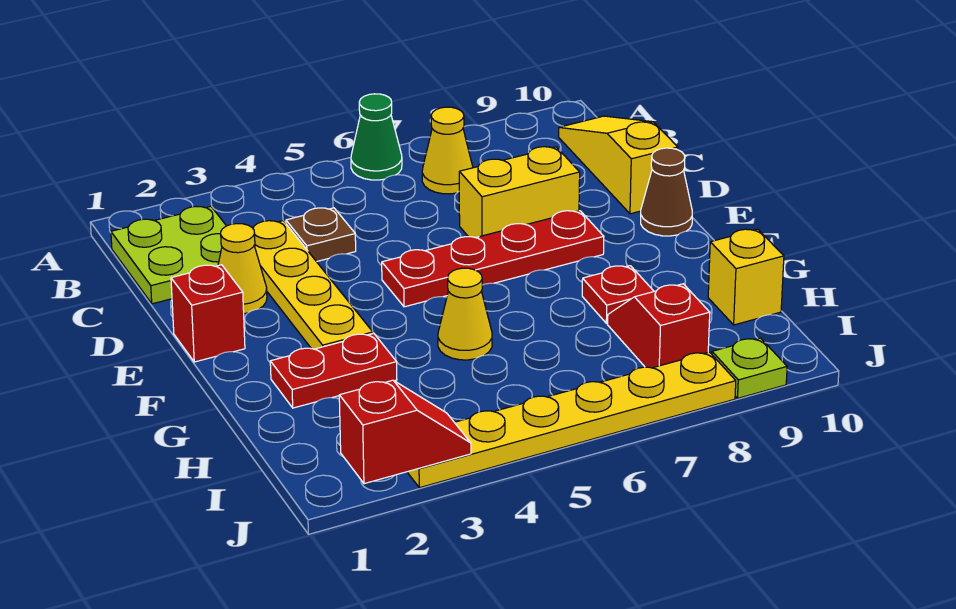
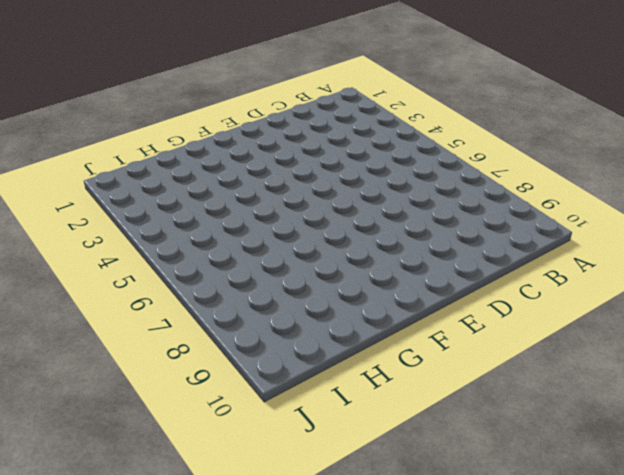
none -> green cone A6 level 1
none -> lime plate B1:C2 level 1
none -> yellow cone B7 level 1

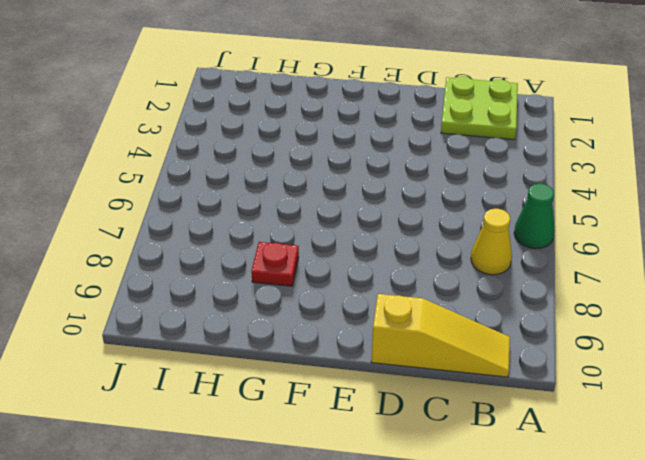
none -> yellow plate C3:F3 level 1
none -> brown plate C4 level 1
none -> yellow cone D2 level 1

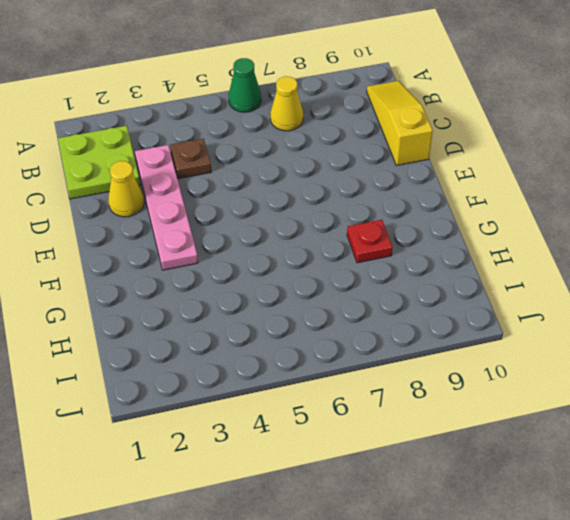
pink plate C3:F3 level 1 -> yellow plate C3:F3 level 1
none -> yellow brick D7:D8 level 1
none -> red brick E1 level 1
none -> red plate E5:E8 level 1

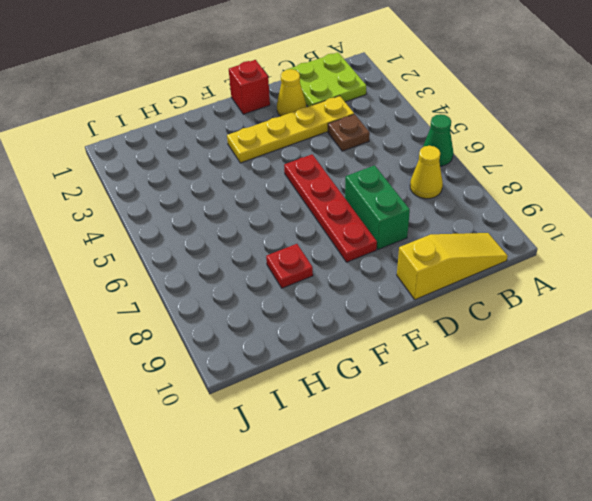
green brick D7:D8 level 1 -> yellow brick D7:D8 level 1
none -> brown cone E10 level 1
none -> red plate G2:G3 level 1
none -> yellow cone G5 level 1

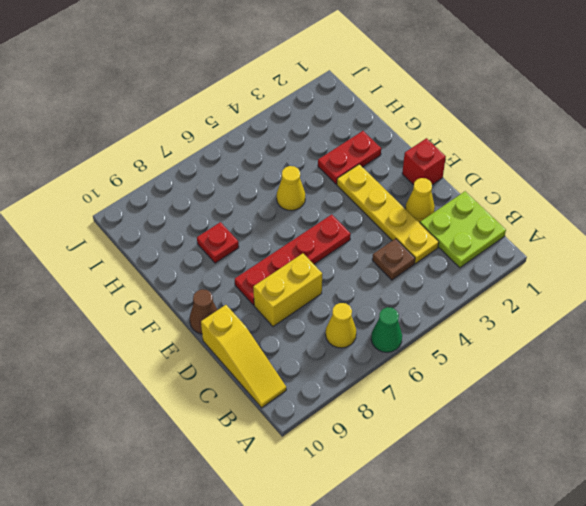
none -> red slope H8:I8 level 1 top I
none -> yellow brick H10 level 1
none -> yellow plate J3:J8 level 1

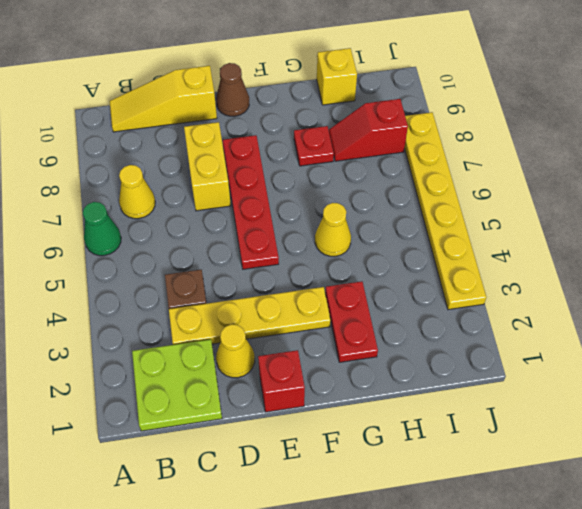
none -> lime plate J9 level 1
none -> red slope J2:J3 level 2 top 2

